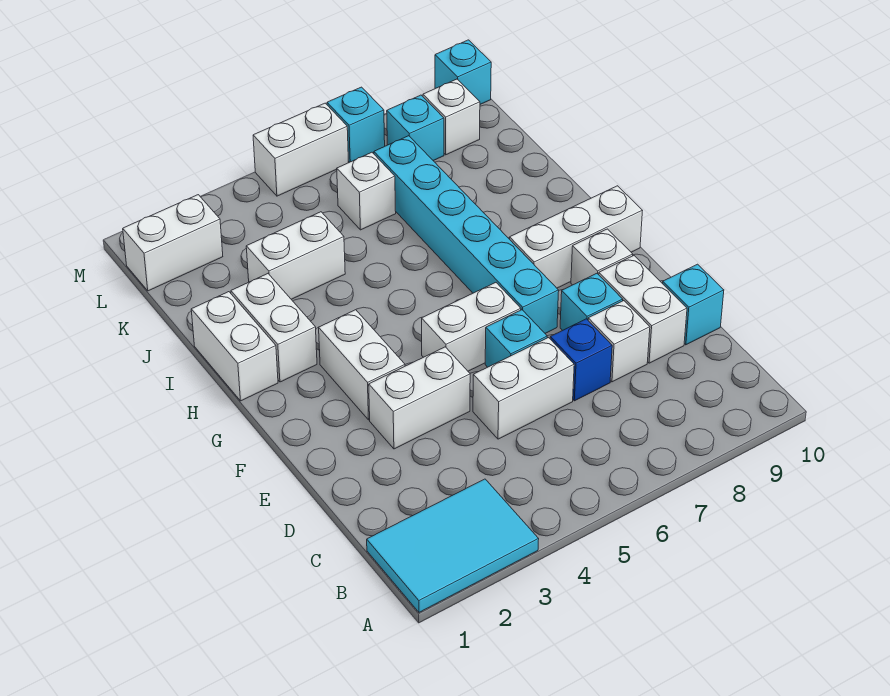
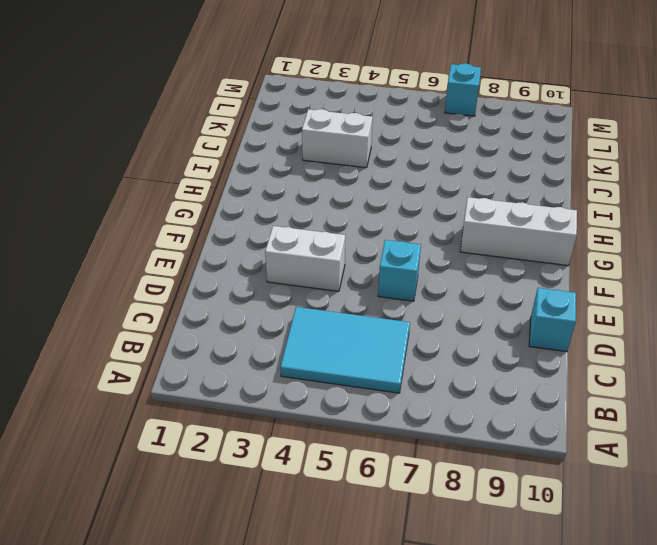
cyan tile B4:C6 level 1 -> cyan tile A1:B3 level 1
none -> white brick D5:D6 level 1
none -> blue brick D7 level 1
none -> white brick D8 level 1

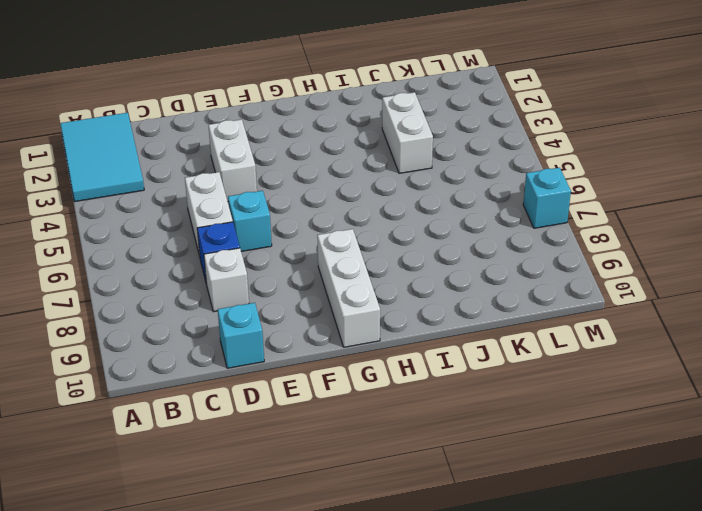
none -> white brick D9:E9 level 1
none -> cyan brick E8 level 1
none -> white brick F3:G3 level 1

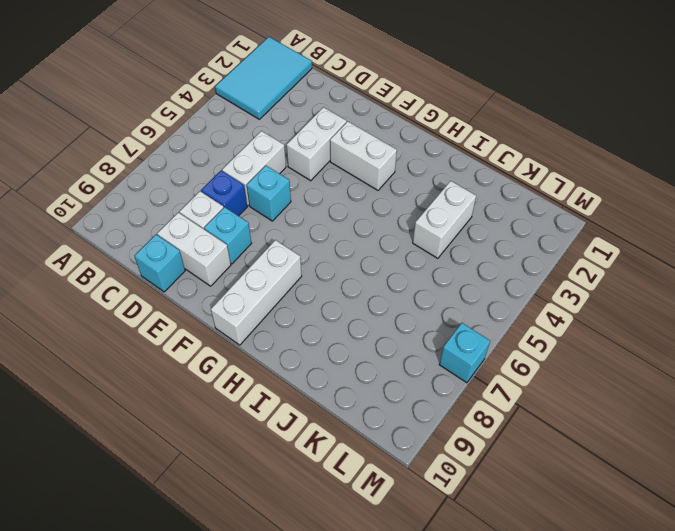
none -> white brick F5:F6 level 1
none -> cyan brick F7:K7 level 1
none -> white brick F9 level 1

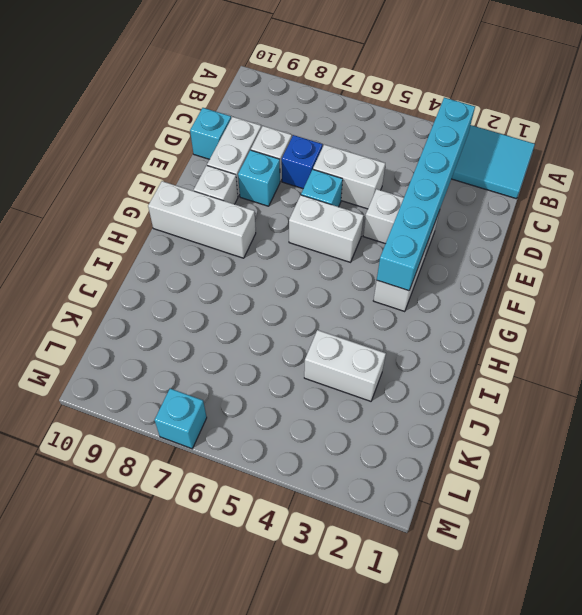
cyan brick B3:G3 level 2 -> cyan brick F7:K7 level 1
none -> white brick H1:I1 level 1
none -> white brick H2:I2 level 1
none -> white brick K6 level 1

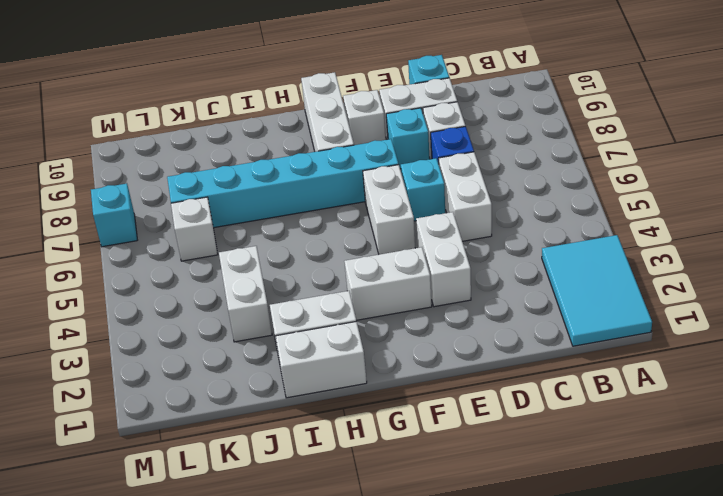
none -> white brick L1:L2 level 1
none -> cyan brick L8 level 1
none -> white brick L9 level 1

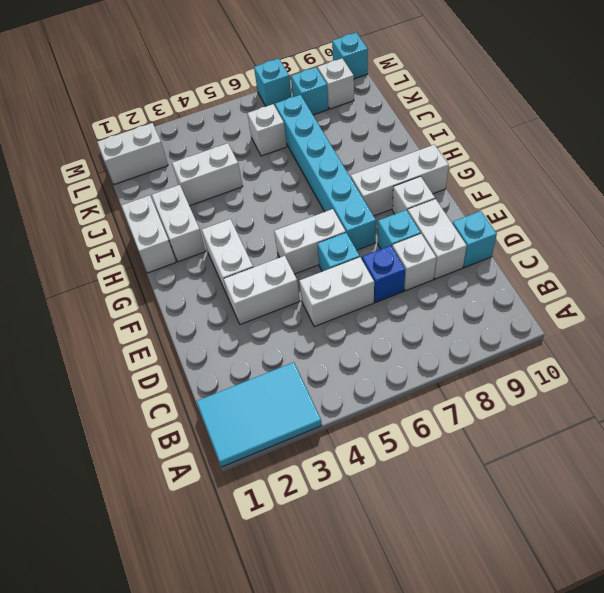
none -> white brick M5:M6 level 1

